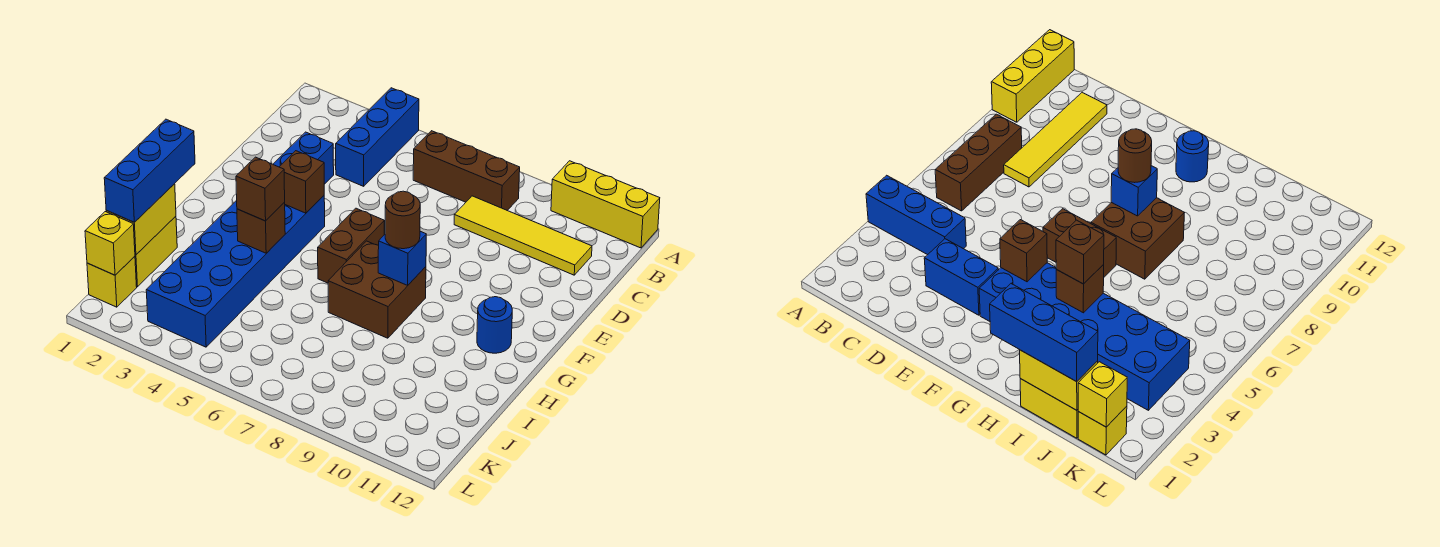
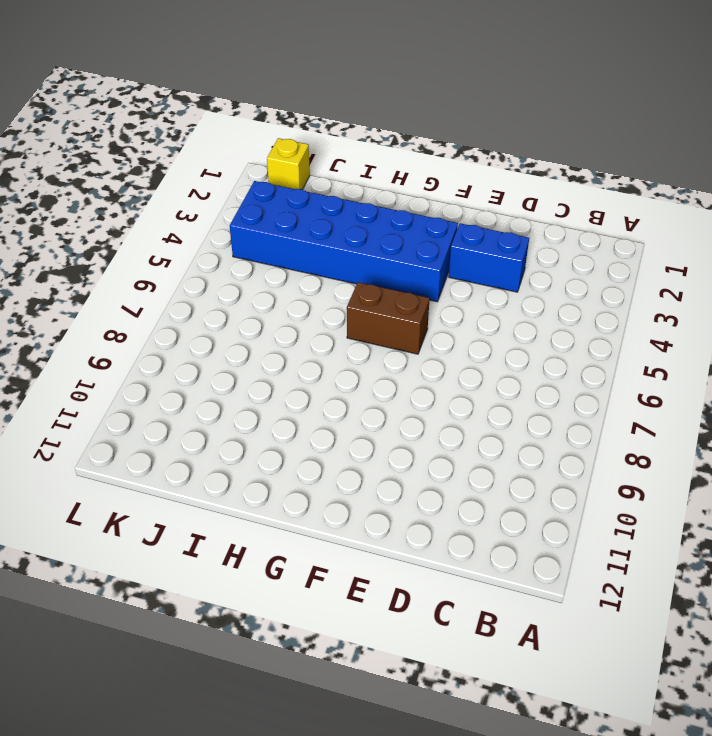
none -> blue brick A4:C4 level 1
none -> yellow brick A10:A12 level 1
none -> brown brick B6:B8 level 1

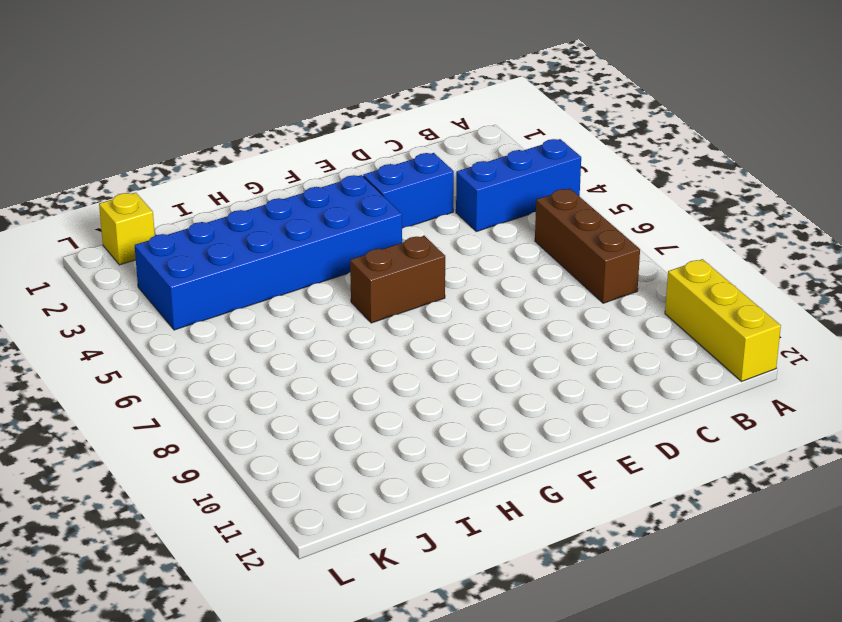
none -> yellow tile C8:C11 level 1
none -> brown brick G7:H8 level 1
none -> blue round brick G11 level 1

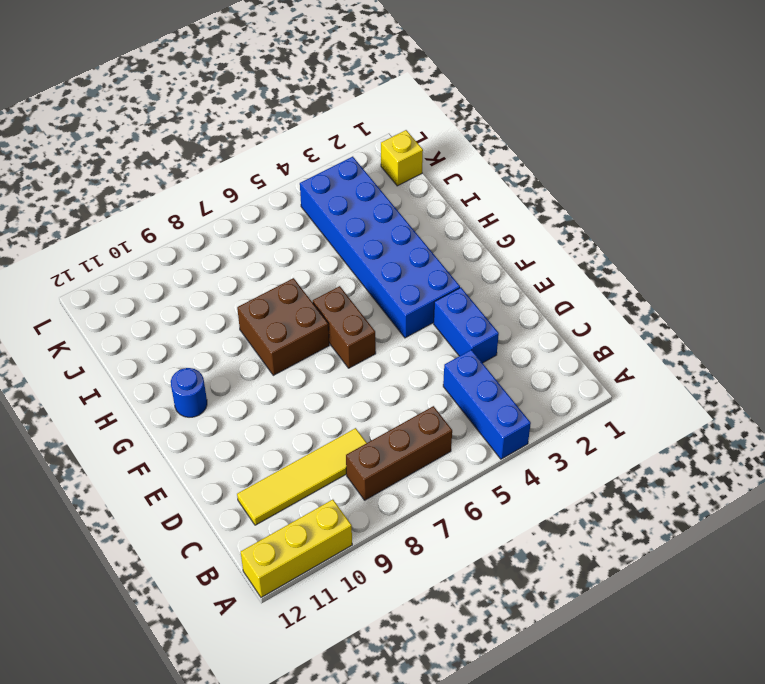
none -> yellow brick I1:J1 level 1
none -> brown brick F4 level 2
none -> blue brick G8 level 2

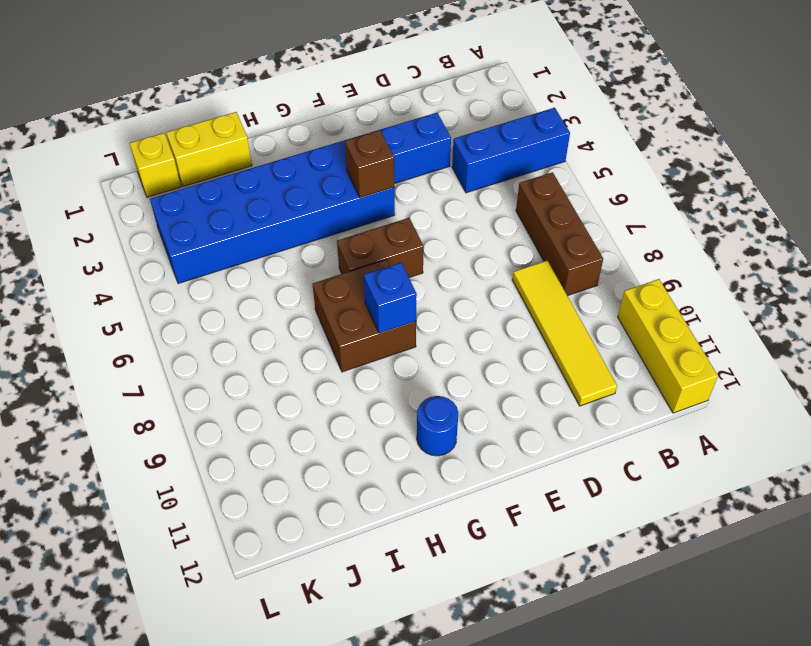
none -> brown brick H4 level 2
none -> yellow brick I1:J1 level 2
none -> yellow brick K1 level 2

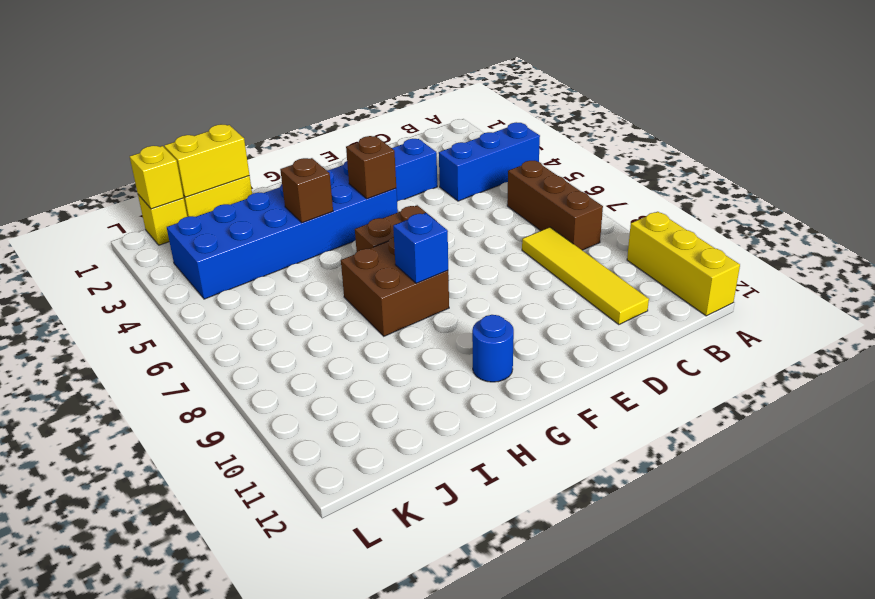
none -> brown round brick G8 level 3
none -> blue brick H1:J1 level 3
none -> brown brick H4 level 3

